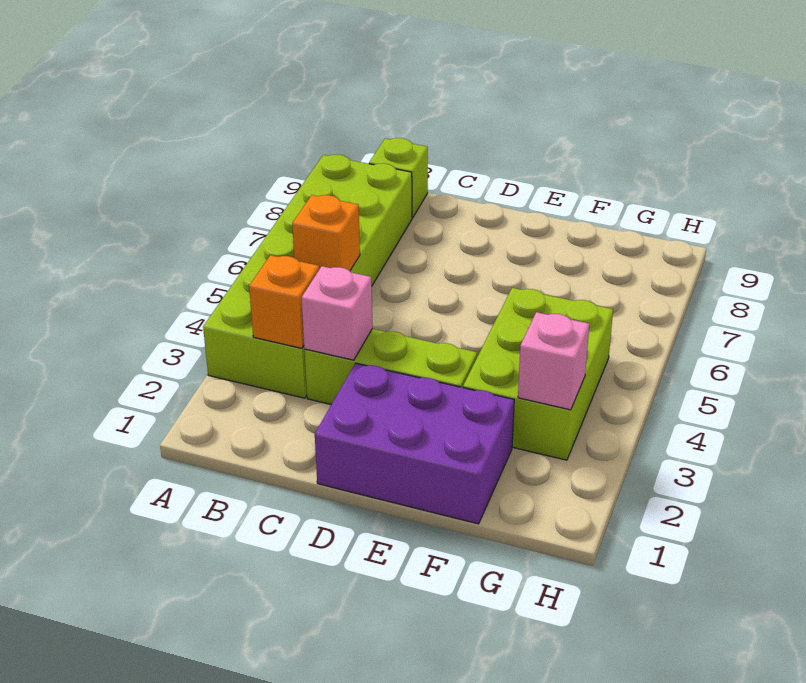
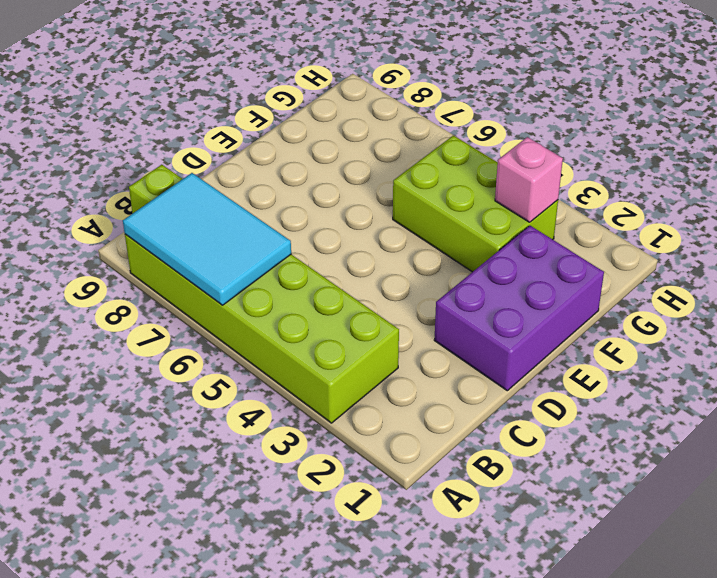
cyan tile A6:B8 level 2 -> none
none -> lime brick C3:E3 level 1
none -> orange brick B3 level 2

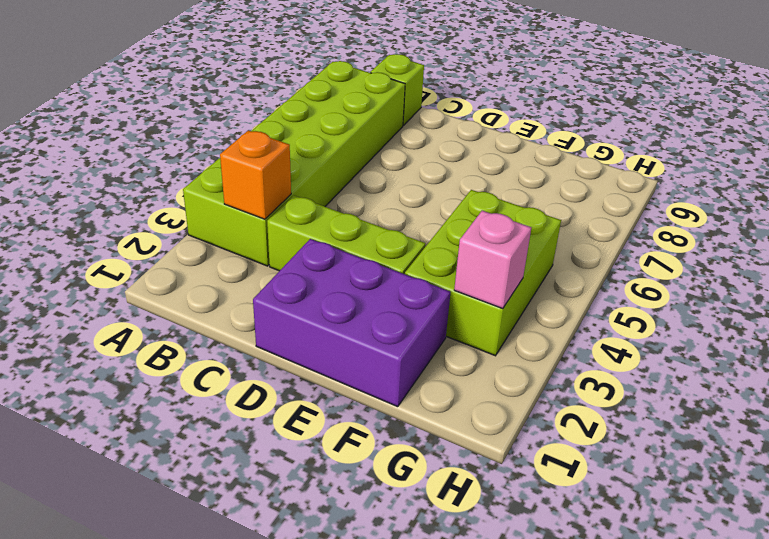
none -> orange brick B5 level 2
none -> pink brick C3 level 2

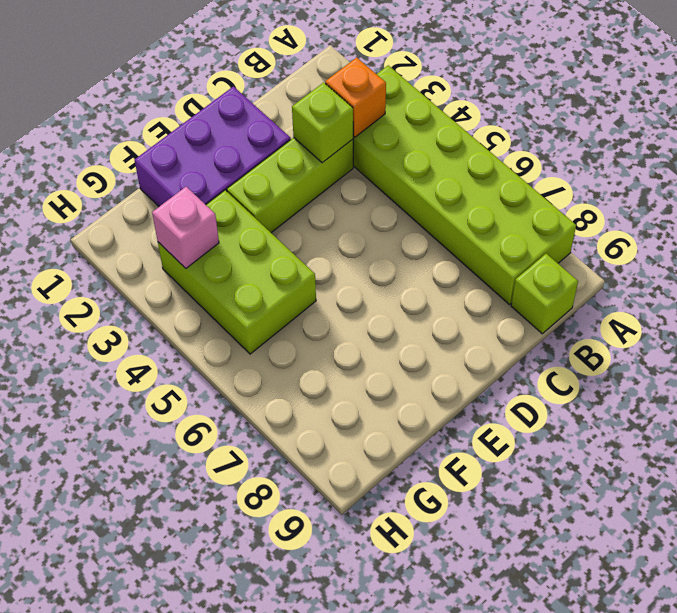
lime brick C3 level 2 -> pink brick C3 level 2
none -> orange brick B5 level 2

